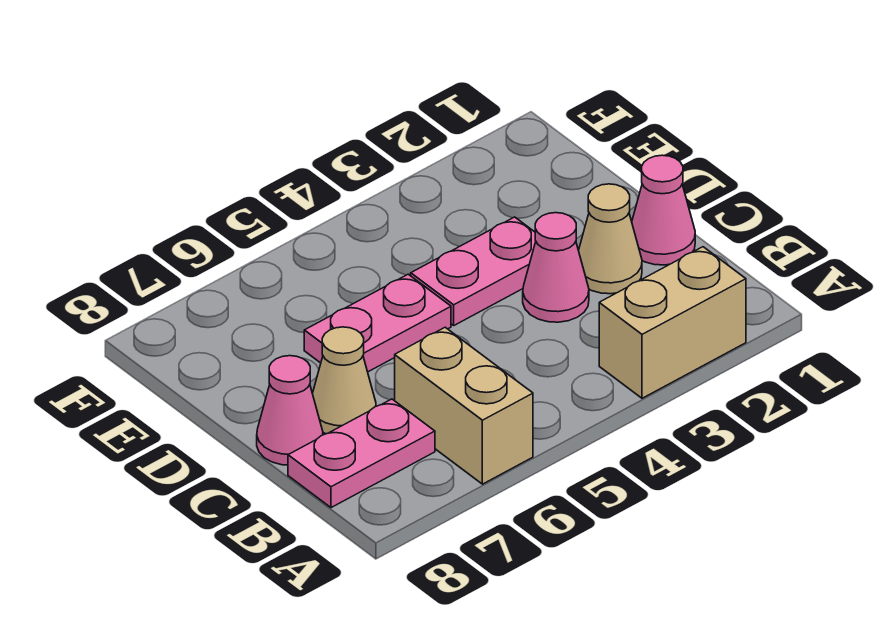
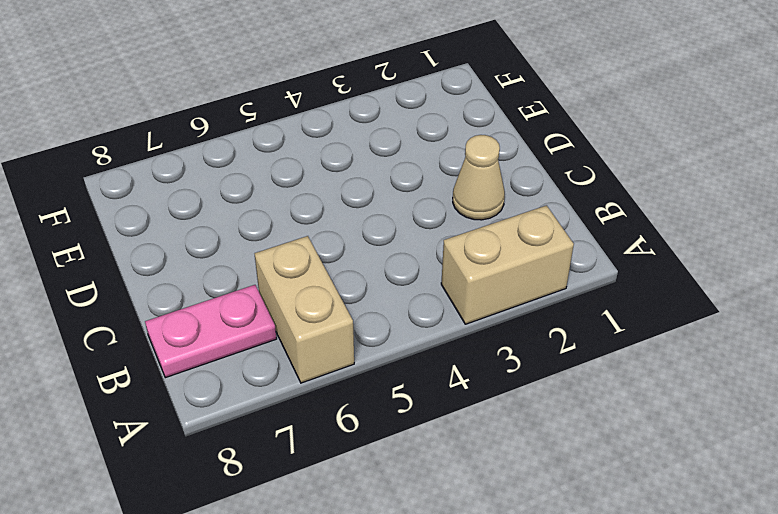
none -> pink cone C1 level 1
none -> pink cone C3 level 1

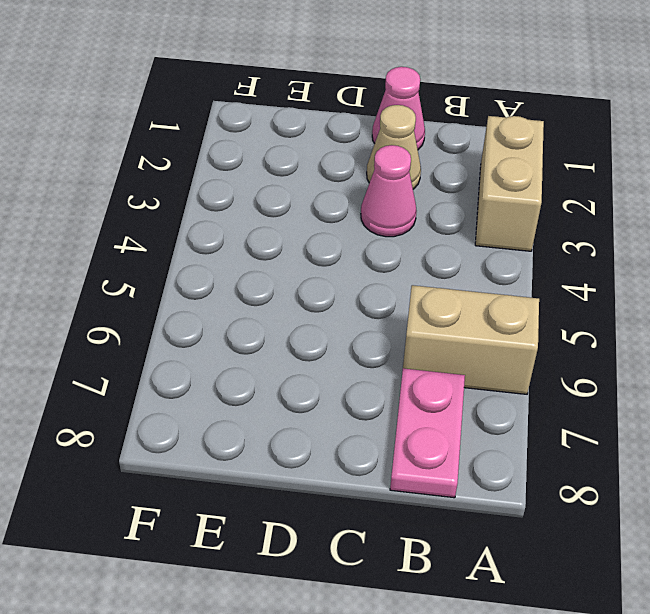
none -> tan cone C7 level 1
none -> pink cone C8 level 1

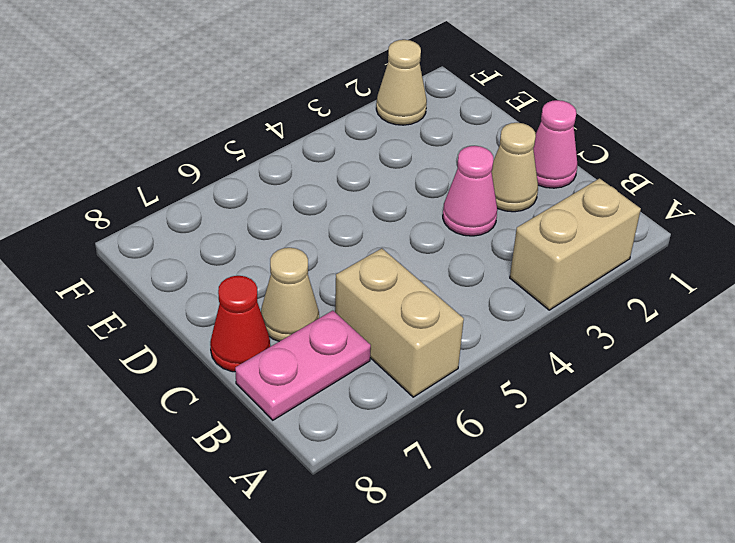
red cone C8 level 1 -> pink cone C8 level 1
tan cone F2 level 1 -> none
none -> pink plate D3:D4 level 1
none -> pink plate D5:D6 level 1

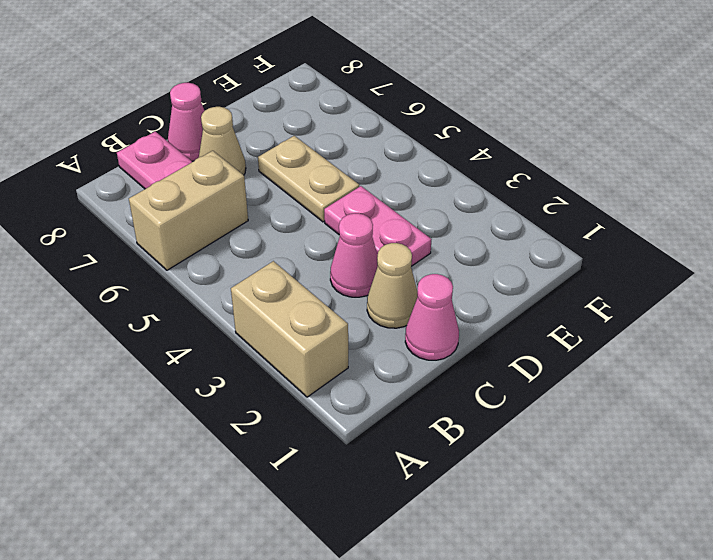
tan plate D5:D6 level 1 -> pink plate D5:D6 level 1

